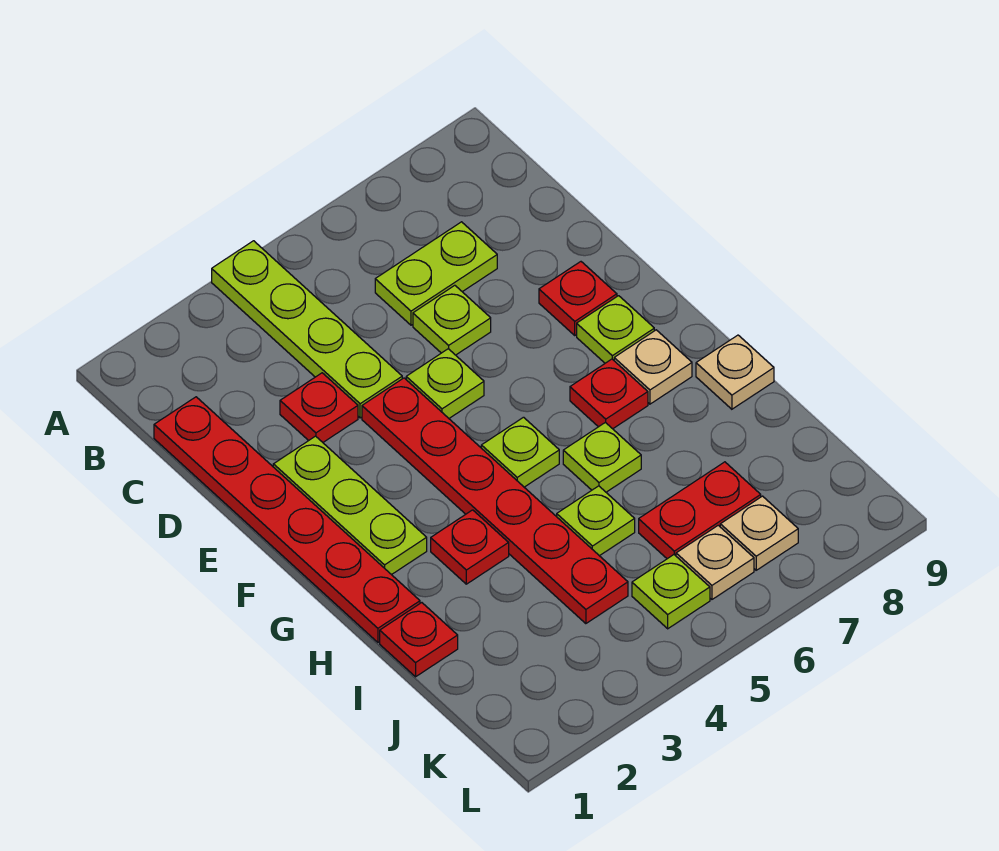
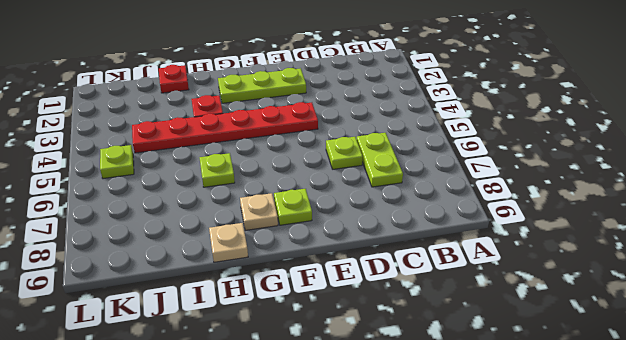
none -> lime plate A4:D4 level 1
none -> red plate C1:H1 level 1
none -> red plate D3 level 1

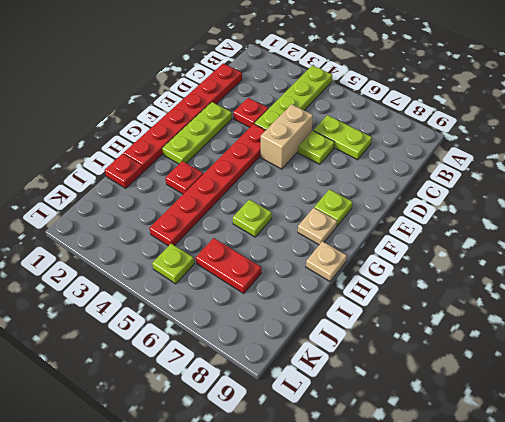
tan brick D5:E5 level 1 -> lime plate E5 level 1
none -> red plate E8 level 1
none -> lime plate G5 level 1
none -> red plate G7 level 1

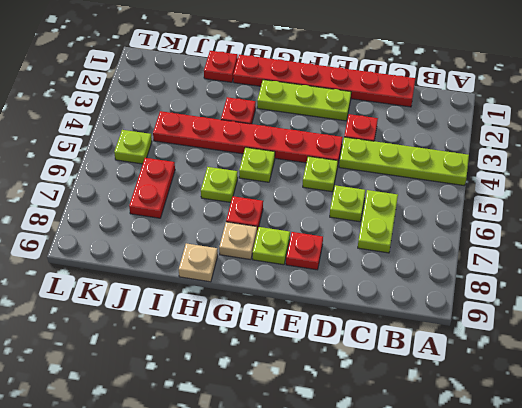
none -> lime plate I5 level 1
none -> tan plate K6 level 1
none -> tan plate K7 level 1

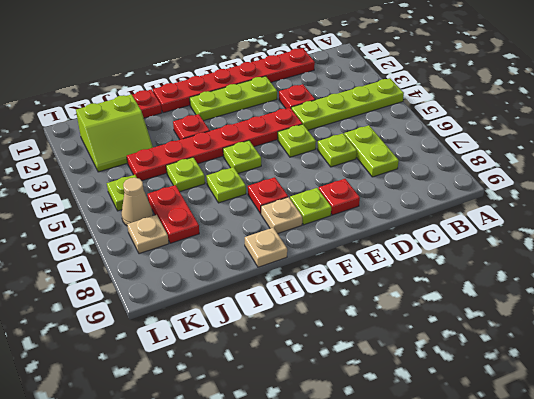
lime slope J2:K3 level 1 top 2 -> none
tan cone K6 level 1 -> tan plate K6 level 1

